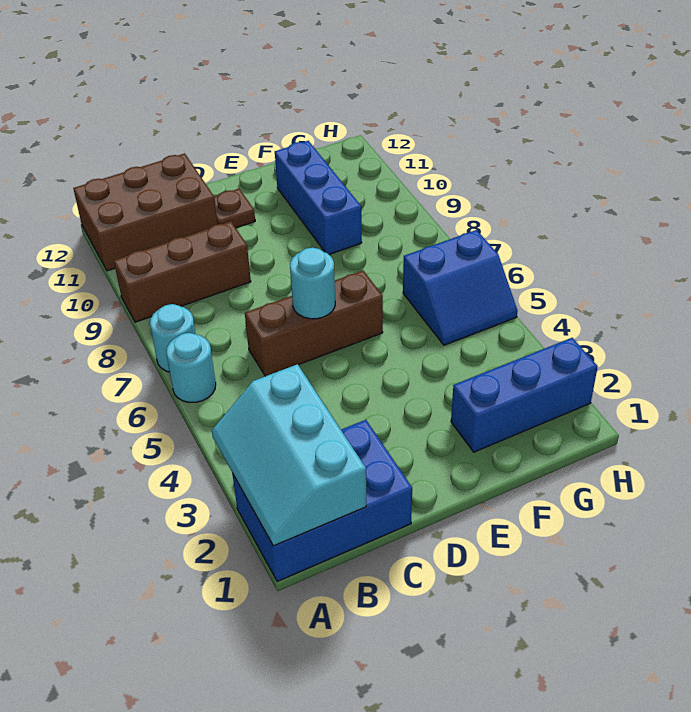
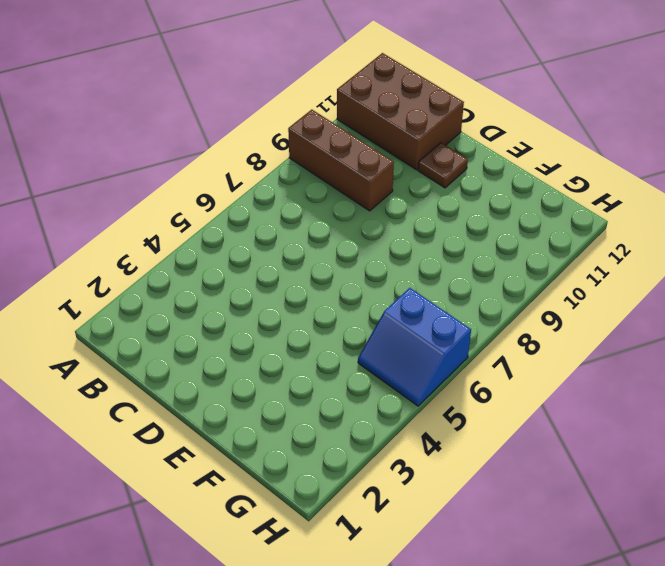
none -> blue brick A1:C2 level 1
none -> cyan round brick A6 level 1
none -> cyan round brick A7 level 1

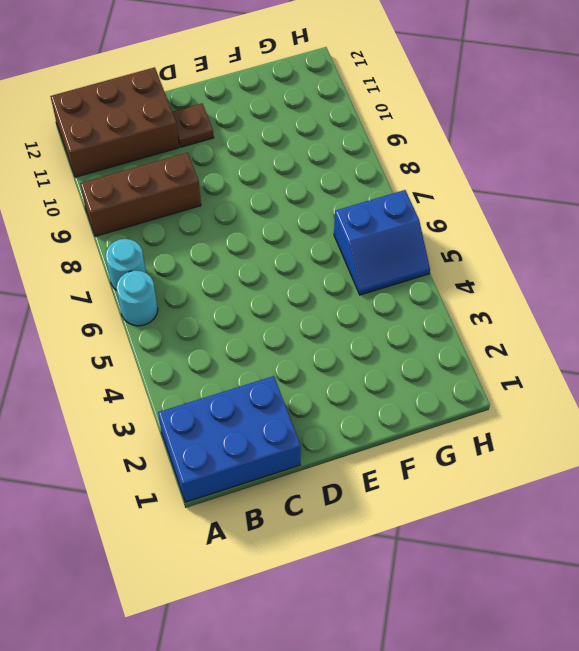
none -> brown brick C6:E6 level 1
none -> blue brick F2:H2 level 1
none -> blue brick F9:F11 level 1

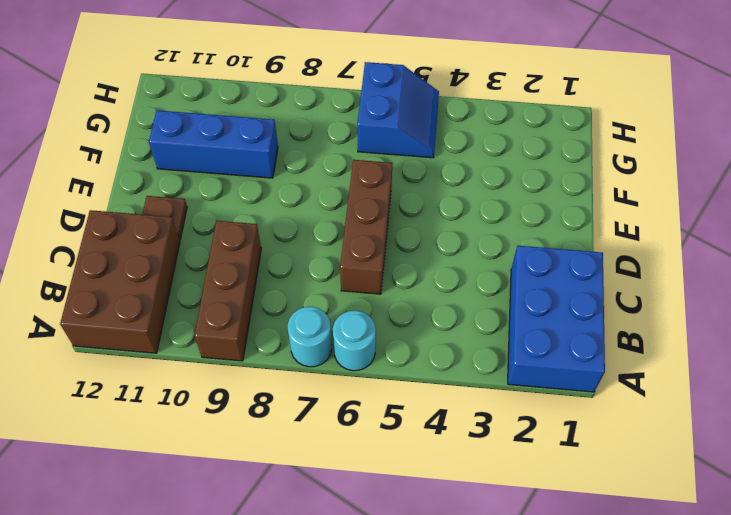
none -> blue brick F2:H2 level 1
none -> cyan slope A1:B3 level 2 top B
none -> cyan round brick D6 level 2

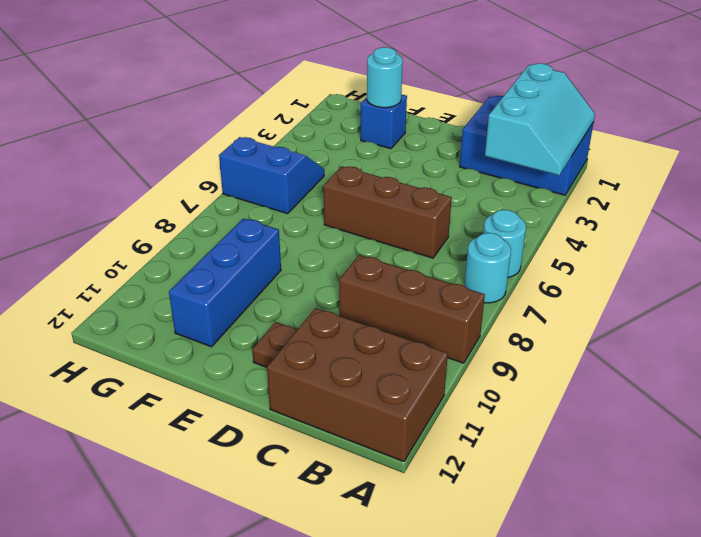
blue brick F2 level 1 -> blue brick F2:H2 level 1
cyan round brick F2 level 2 -> cyan round brick D6 level 2

